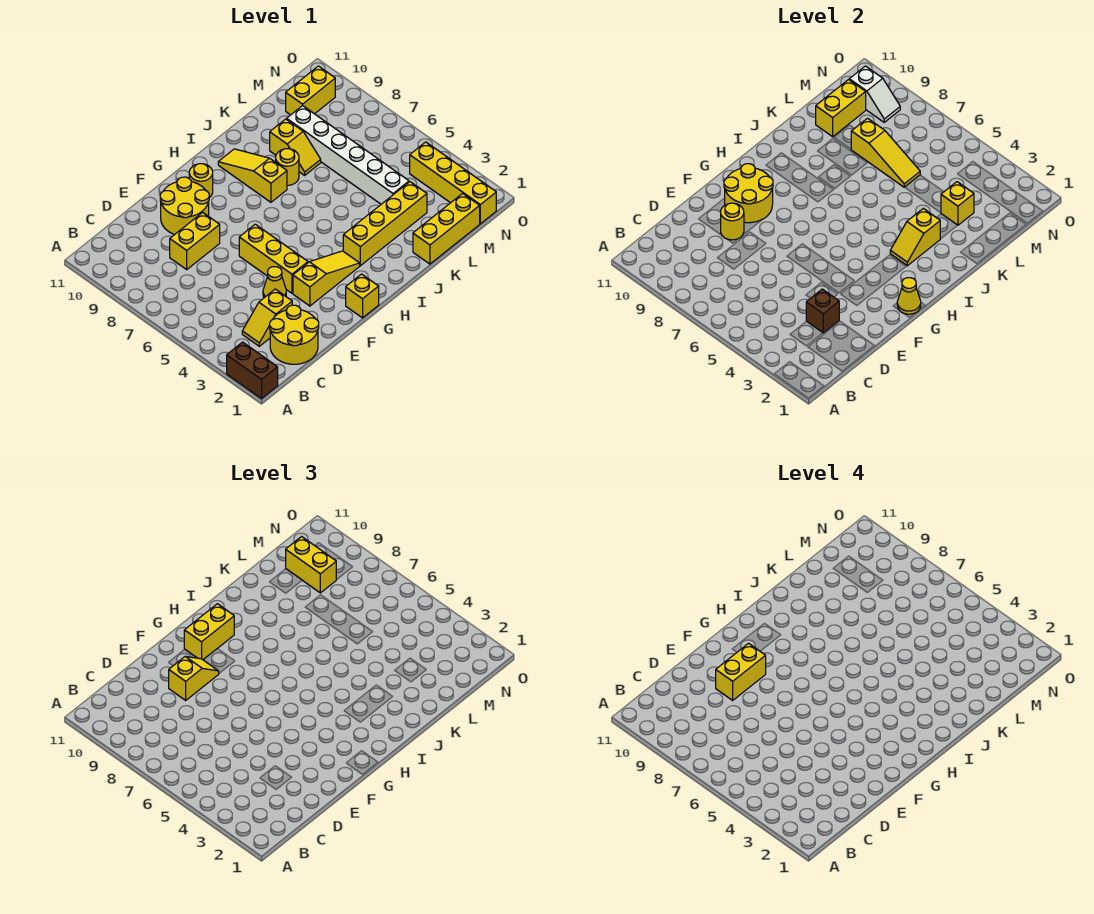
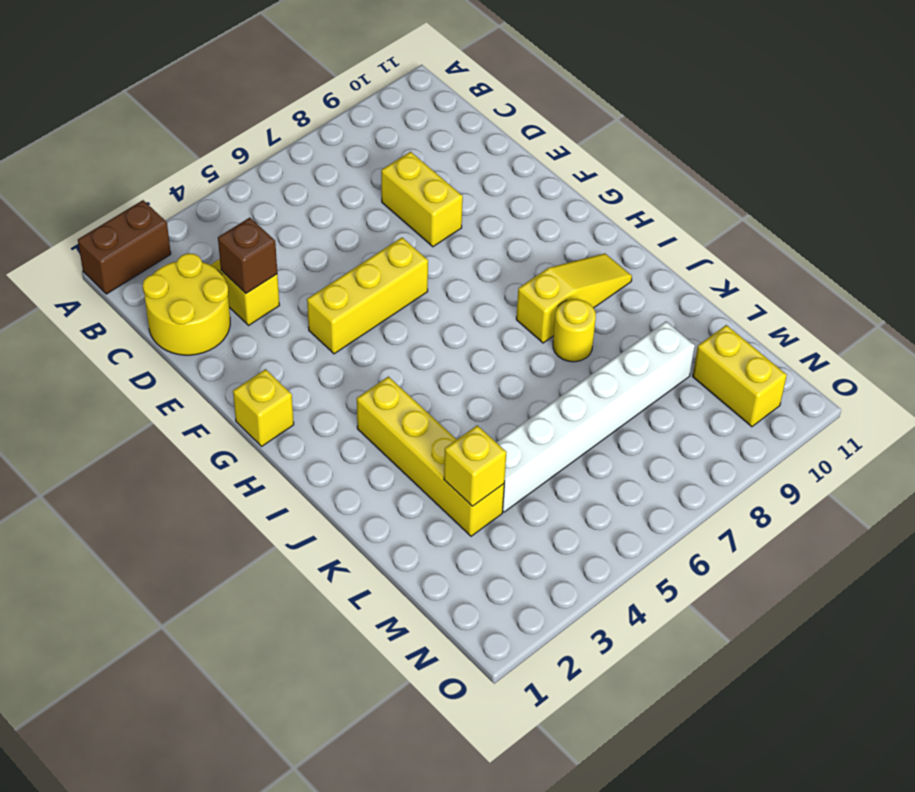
none -> yellow cone E4 level 1
none -> yellow round brick E9:F10 level 1
none -> yellow slope F3:H3 level 1 top F
none -> yellow round brick G10 level 1

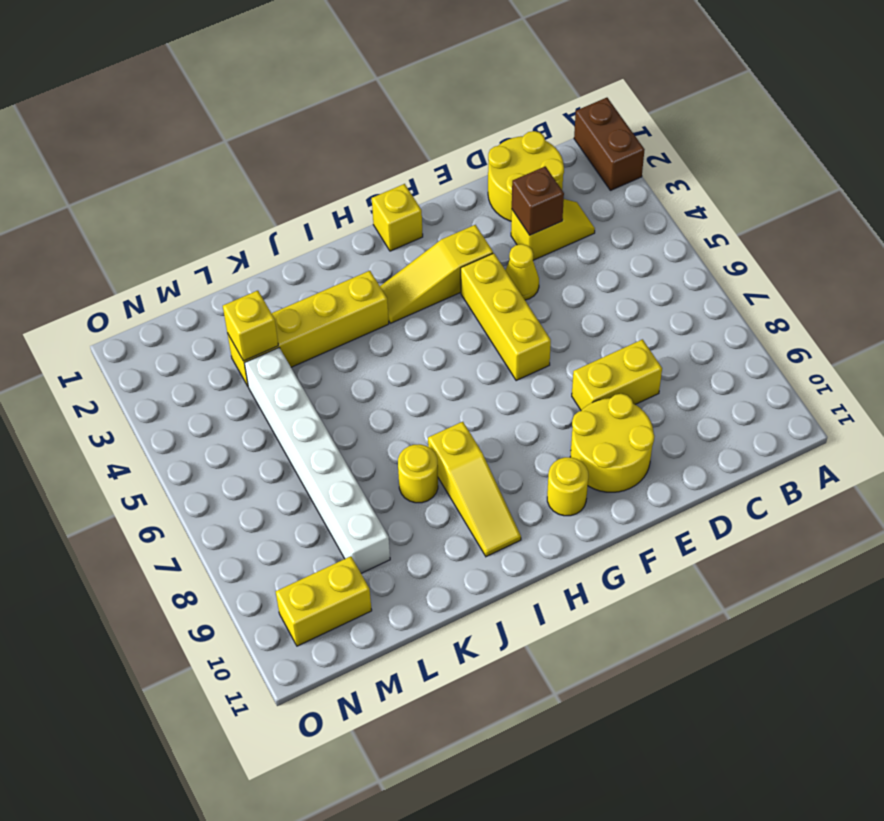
none -> yellow brick K1:M1 level 1
none -> yellow slope K8:K9 level 1 top 9
none -> yellow brick N1:N4 level 1
none -> yellow round brick E9 level 2

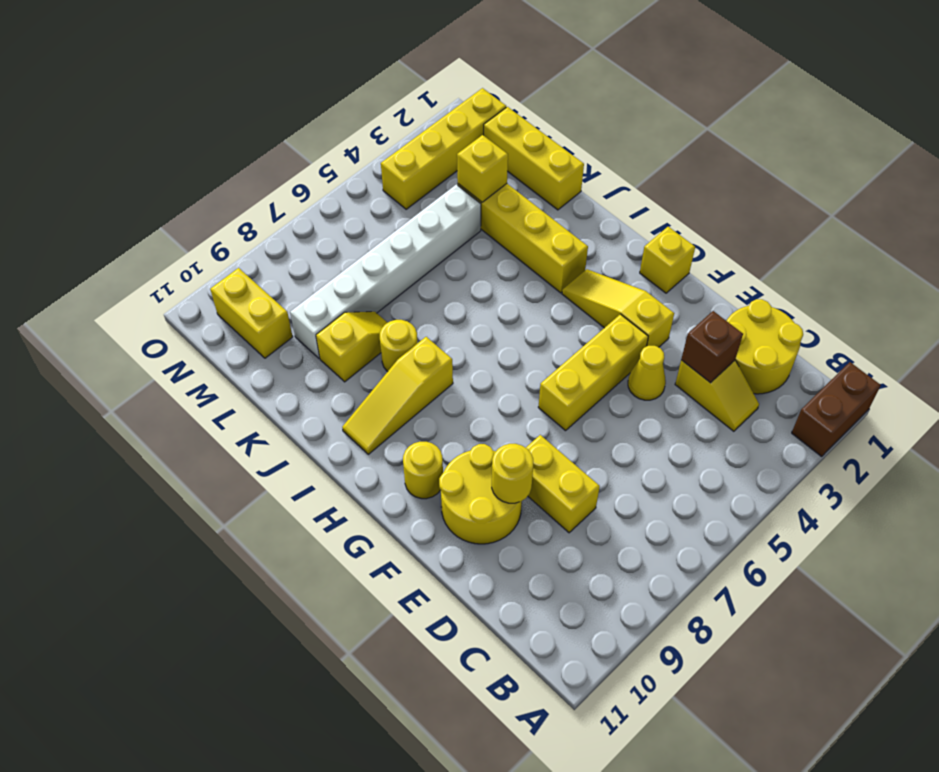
none -> yellow round brick F9:G10 level 2
none -> yellow cone G1 level 2
none -> yellow slope I3:J3 level 2 top J
none -> yellow slope L6:L8 level 2 top 8

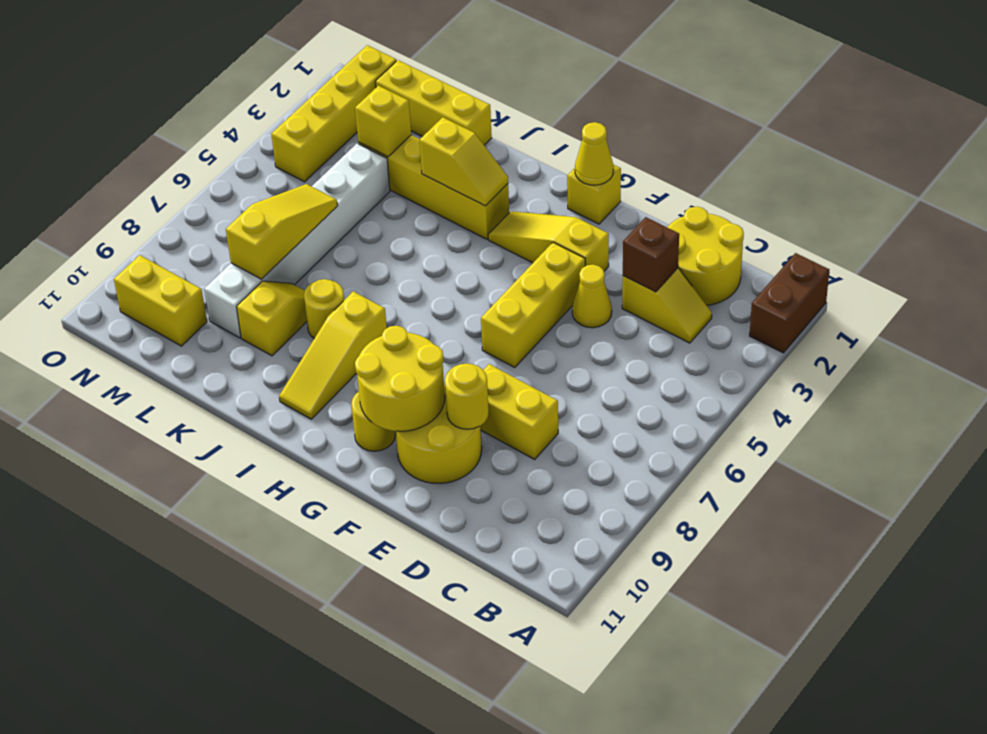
none -> yellow brick L10:M10 level 2
none -> white slope N9:N10 level 2 top 10
none -> yellow slope E9:F9 level 3 top E
none -> yellow brick G10:H10 level 3

